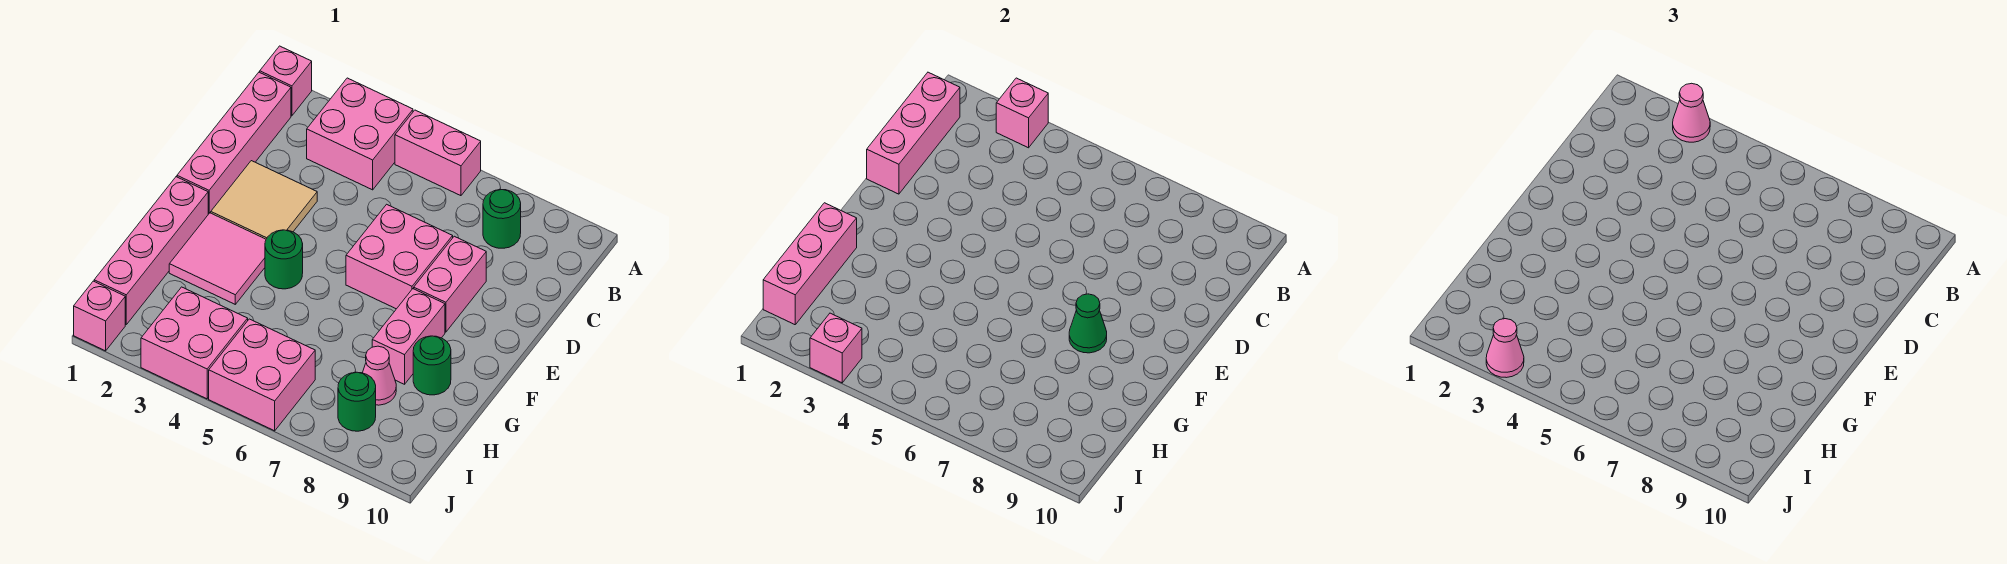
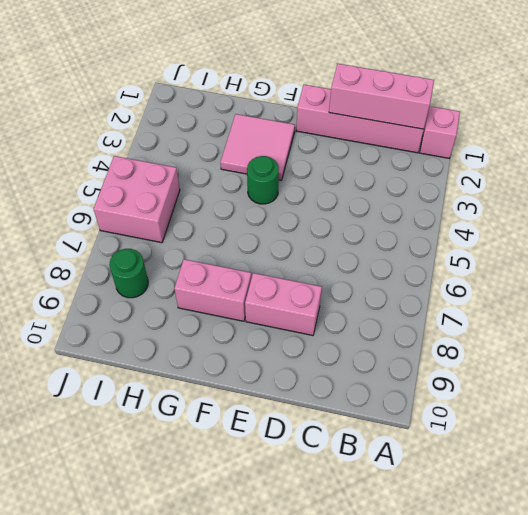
none -> pink brick A3:B4 level 1
none -> pink brick A5:A6 level 1
none -> green round brick B8 level 1

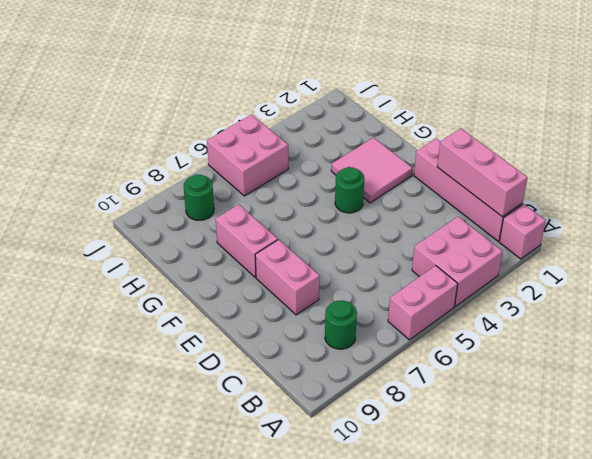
none -> tan tile D2:E3 level 1
none -> pink brick D6:E7 level 1
none -> pink brick F1:I1 level 1

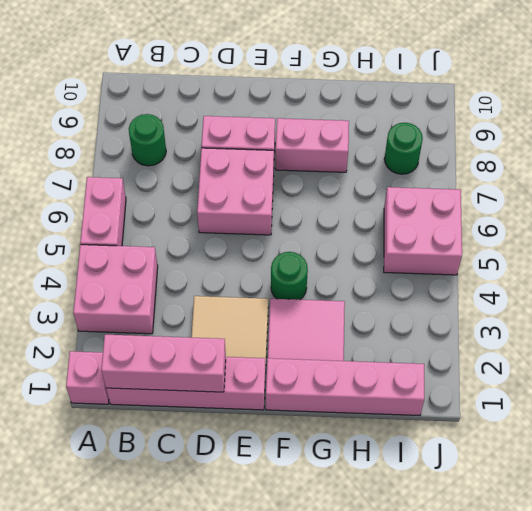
none -> green round brick G9 level 1
none -> pink cone H8 level 1
none -> pink brick I3:J4 level 1

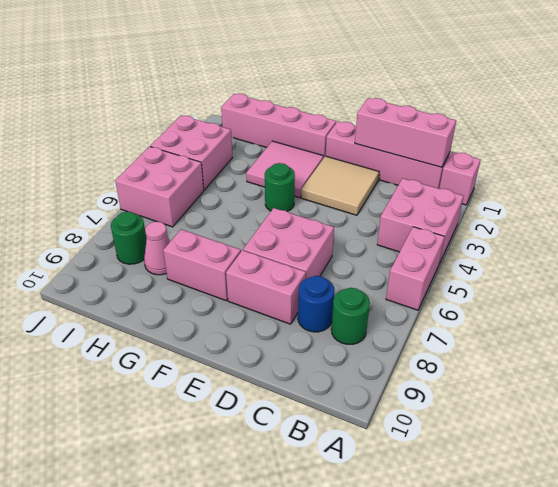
blue round brick C8 level 1 -> none
none -> green round brick G9 level 1
none -> pink brick J1 level 1
none -> pink brick A3 level 2

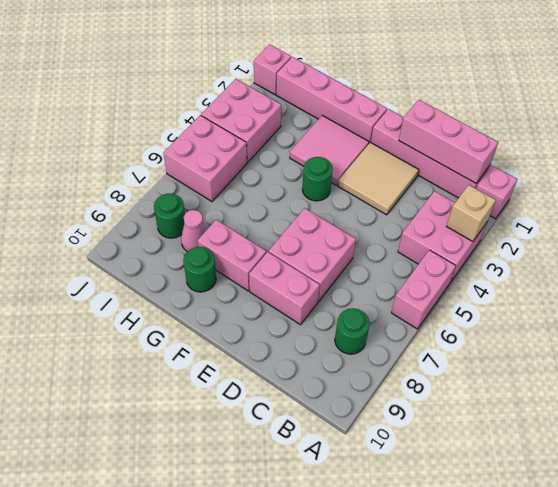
tan brick A3 level 2 -> pink brick A3 level 2
none -> green cone F8 level 2
none -> pink brick G1:I1 level 2
none -> pink brick J3 level 2

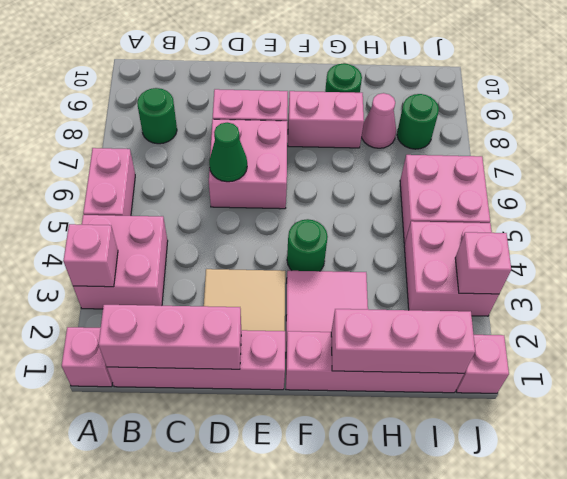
green cone D6 level 2 -> green cone F8 level 2
none -> pink cone A3 level 3
none -> pink cone J3 level 3

